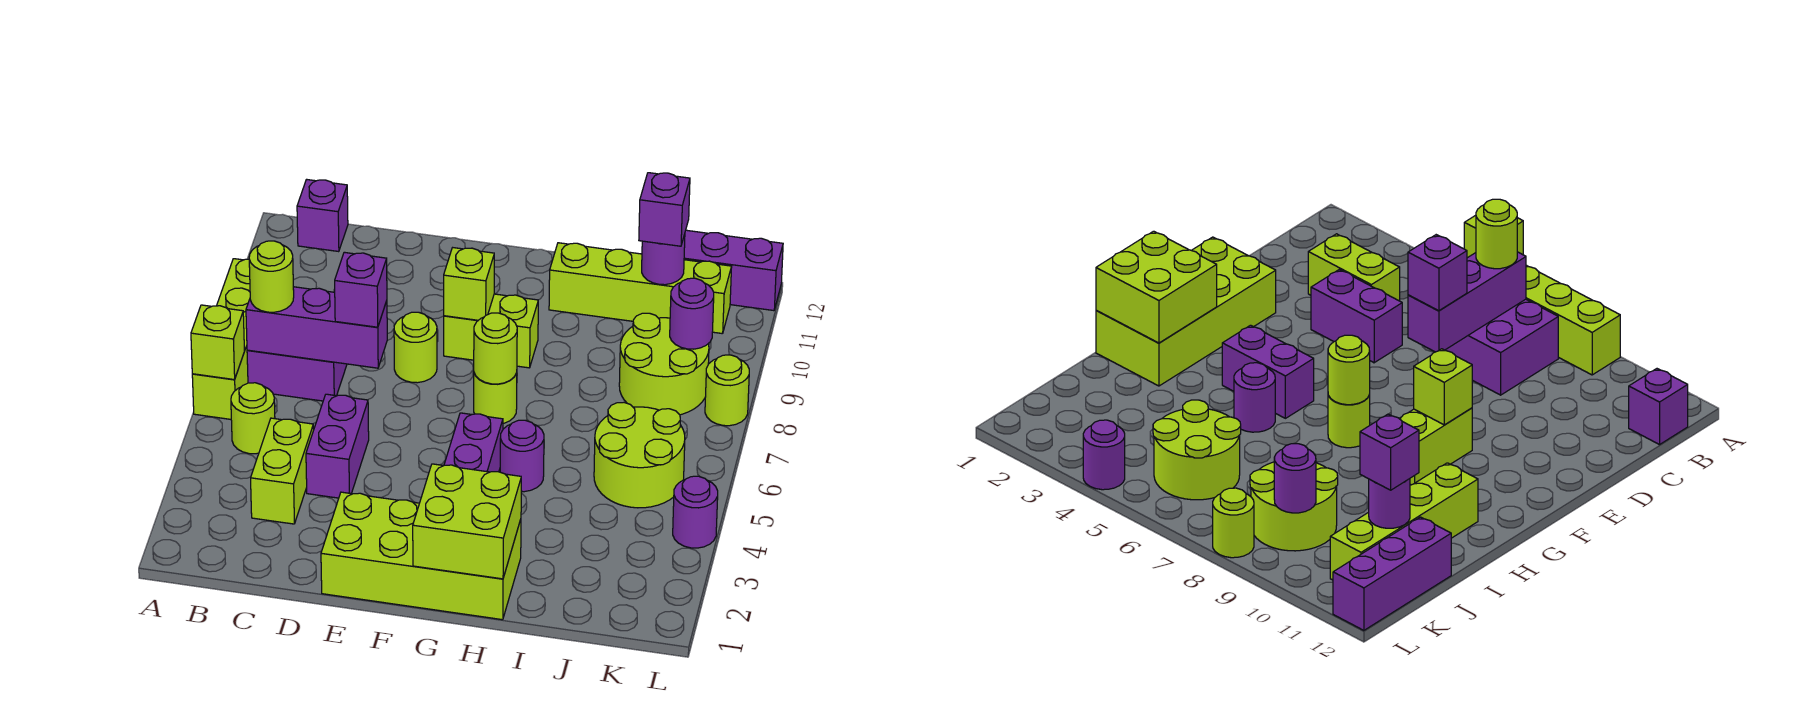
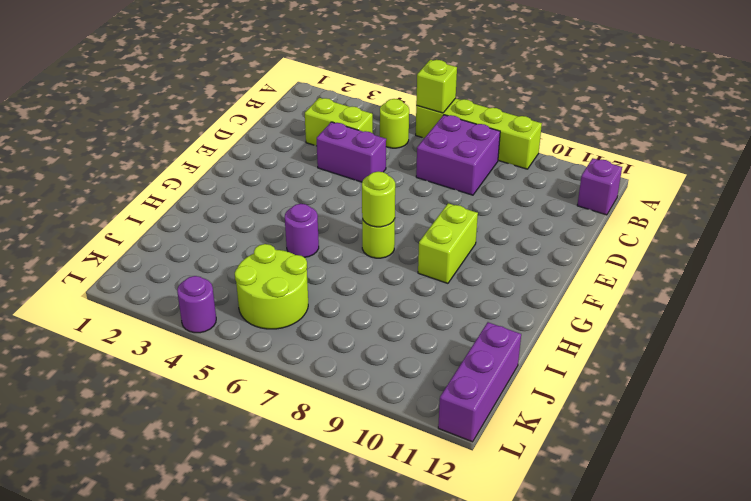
none -> lime brick E1:H2 level 1
none -> lime round brick E8 level 1
none -> purple brick G4:G5 level 1

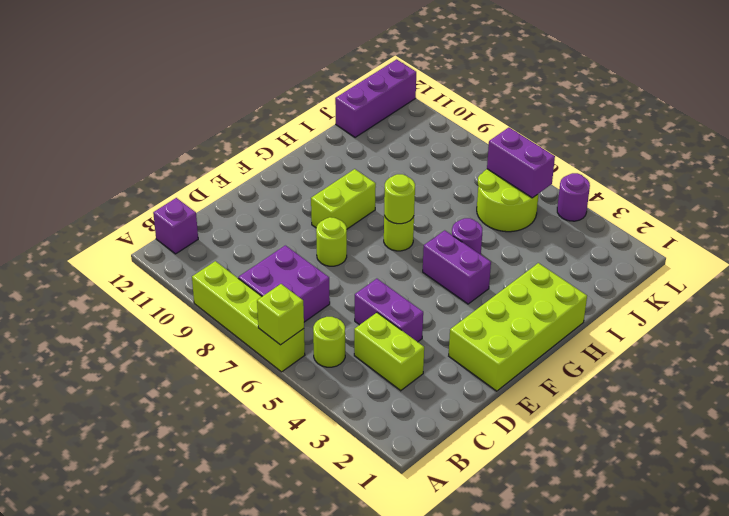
purple brick K5:K6 level 2 -> none
none -> lime brick H11:K11 level 1
none -> lime round brick J8:K9 level 1
none -> lime round brick L8 level 1

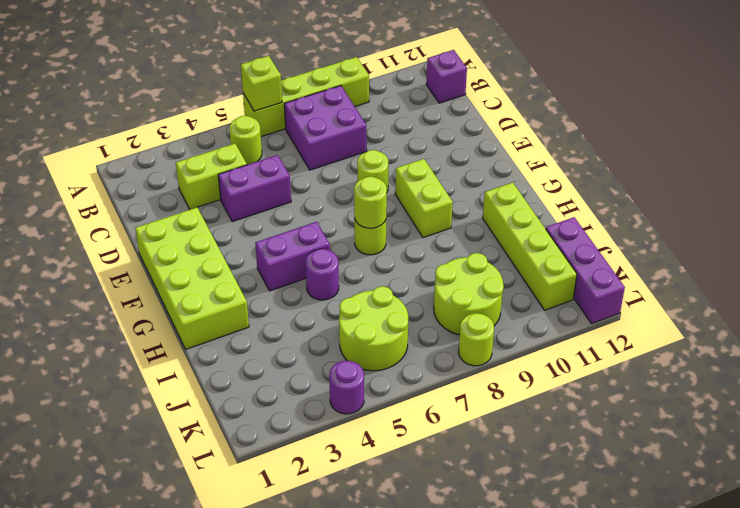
none -> purple brick B7:D7 level 2
none -> lime brick F9 level 2
none -> lime brick G1:H2 level 2

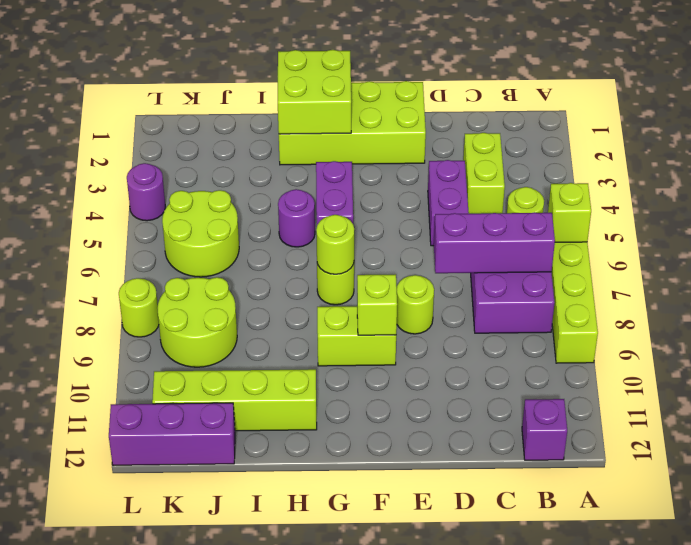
none -> purple round brick J11 level 2
none -> purple round brick K9 level 2
none -> lime round brick B7 level 3

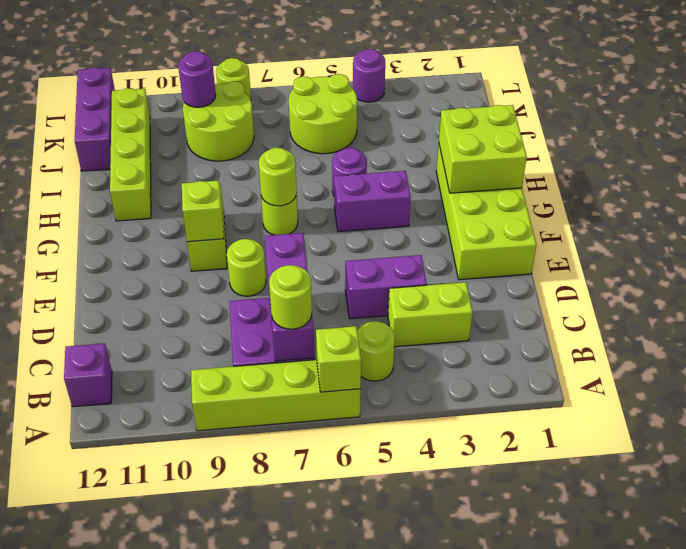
none -> purple round brick J11 level 2
none -> purple brick D7 level 3
none -> purple brick J11 level 3

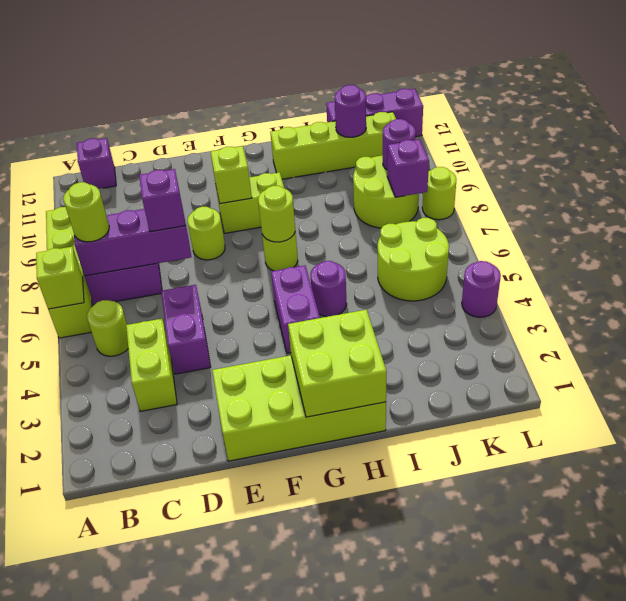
purple brick K8 level 2 -> purple brick J11 level 3

